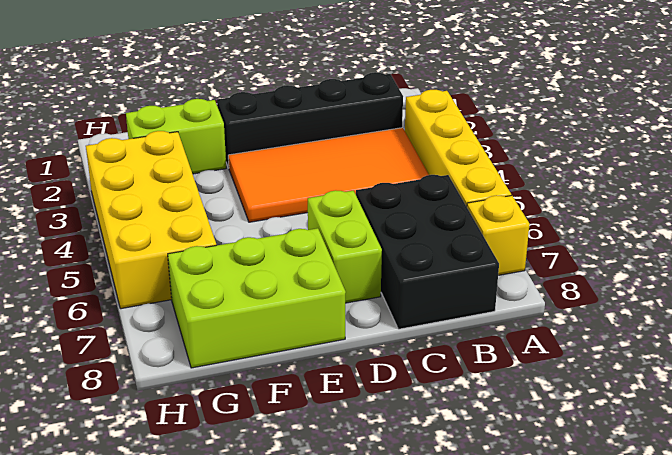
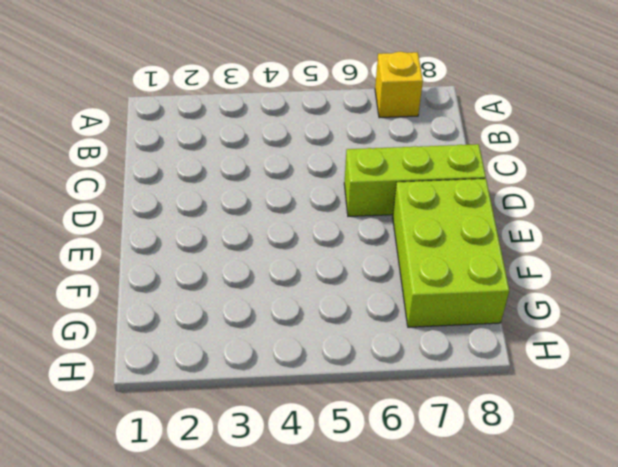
lime brick D6:D8 level 1 -> lime brick D6:D7 level 1
none -> yellow brick A3:A6 level 1
none -> black brick B2:E2 level 1

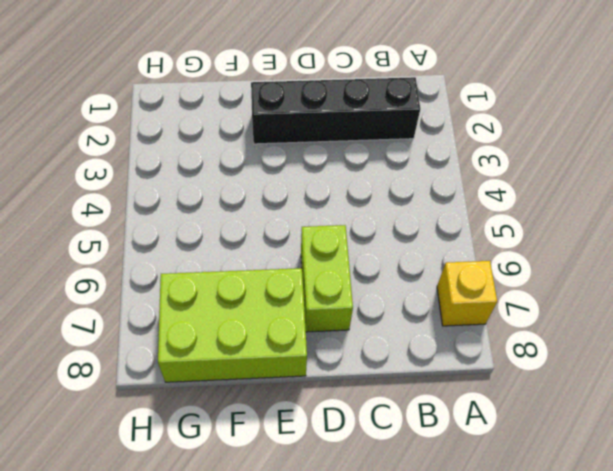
none -> yellow brick A3:A6 level 1
none -> orange tile B3:E4 level 1

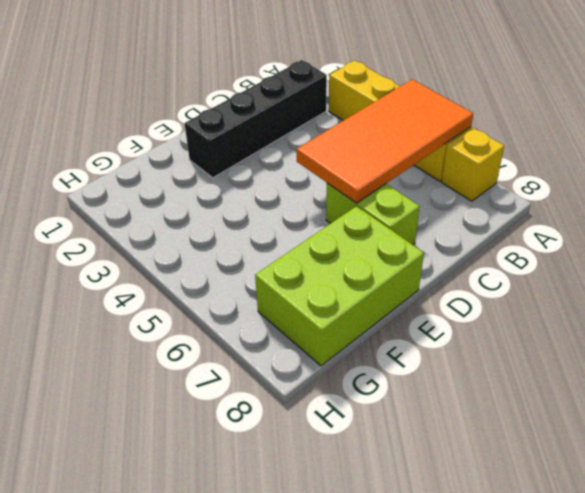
orange tile A5:D6 level 2 -> orange tile B3:E4 level 1
none -> black brick B6:C8 level 1
none -> lime brick F2:G2 level 1

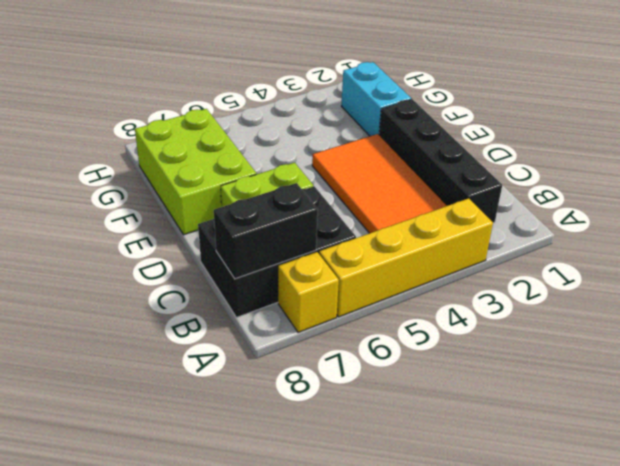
black brick B7:B8 level 2 -> none
cyan brick F2:G2 level 1 -> lime brick F2:G2 level 1
none -> yellow brick G3:H6 level 1

